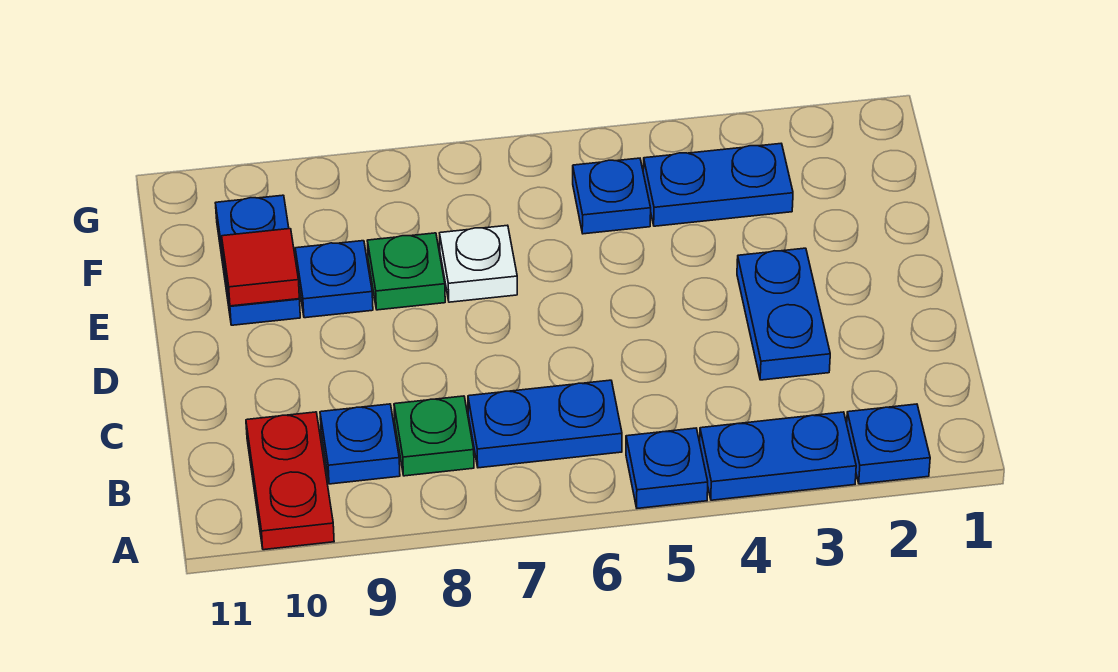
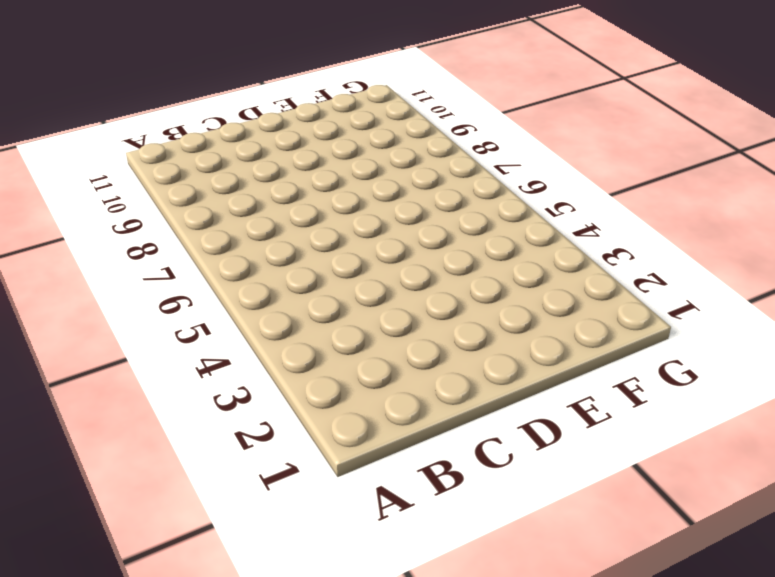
none -> blue plate A2 level 1
none -> blue plate A3:A4 level 1
none -> blue plate A5 level 1

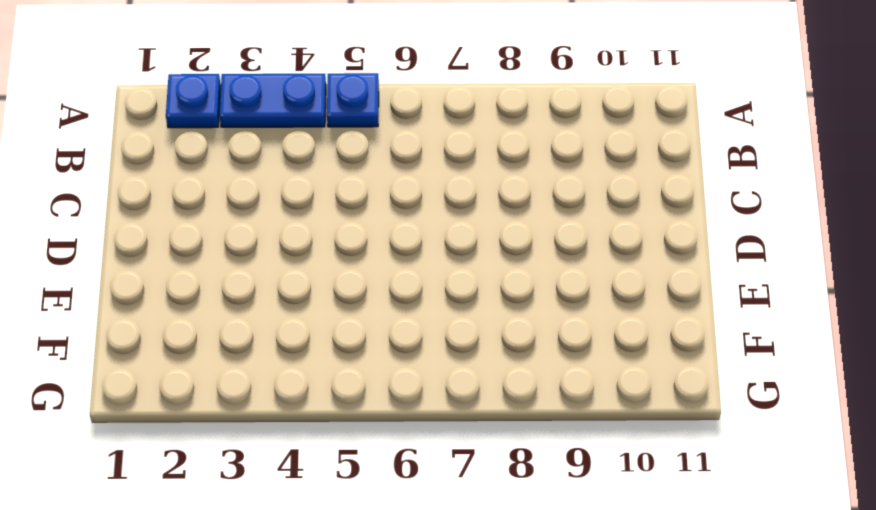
none -> red plate A10:B10 level 1
none -> blue plate B6:B7 level 1
none -> green plate B8 level 1

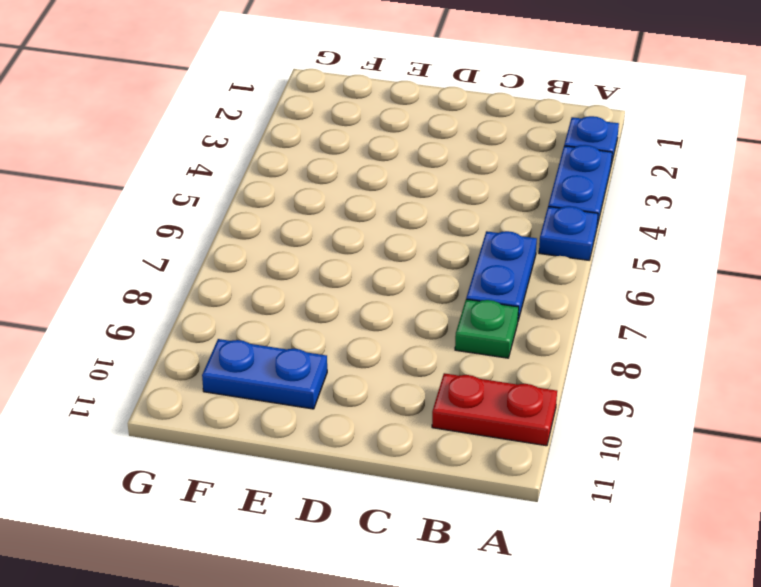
none -> blue plate B9 level 1
none -> blue plate C3:D3 level 1
none -> white plate E7 level 1

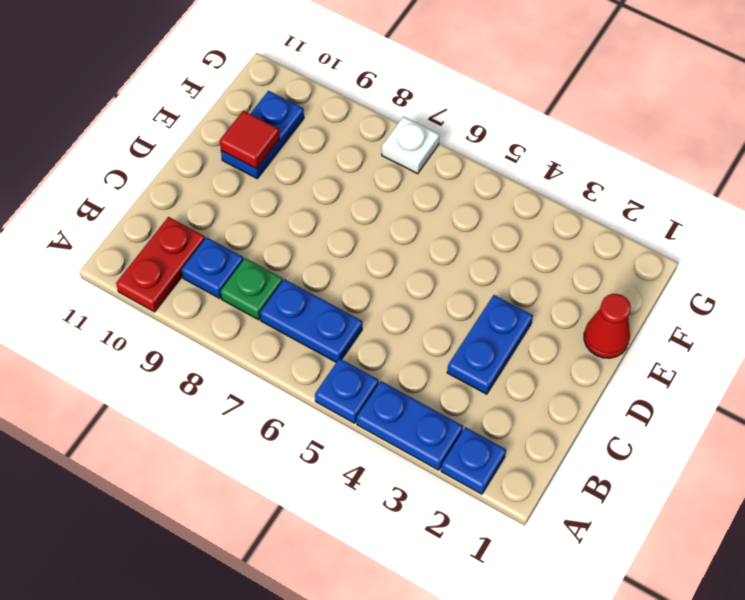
red cone E1 level 1 -> none
white plate G7 level 1 -> white plate E7 level 1
none -> green plate E8 level 1
none -> blue plate E9 level 1
none -> blue plate F3:F4 level 1

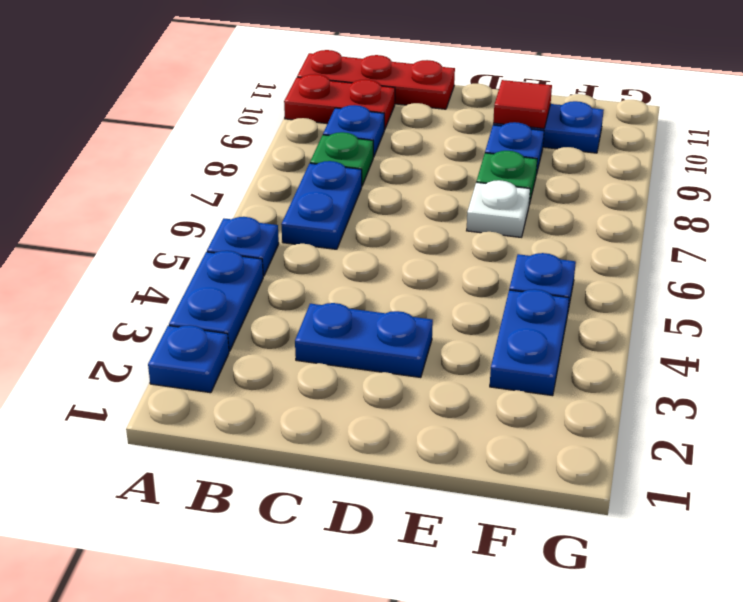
red plate A11:C11 level 1 -> none

